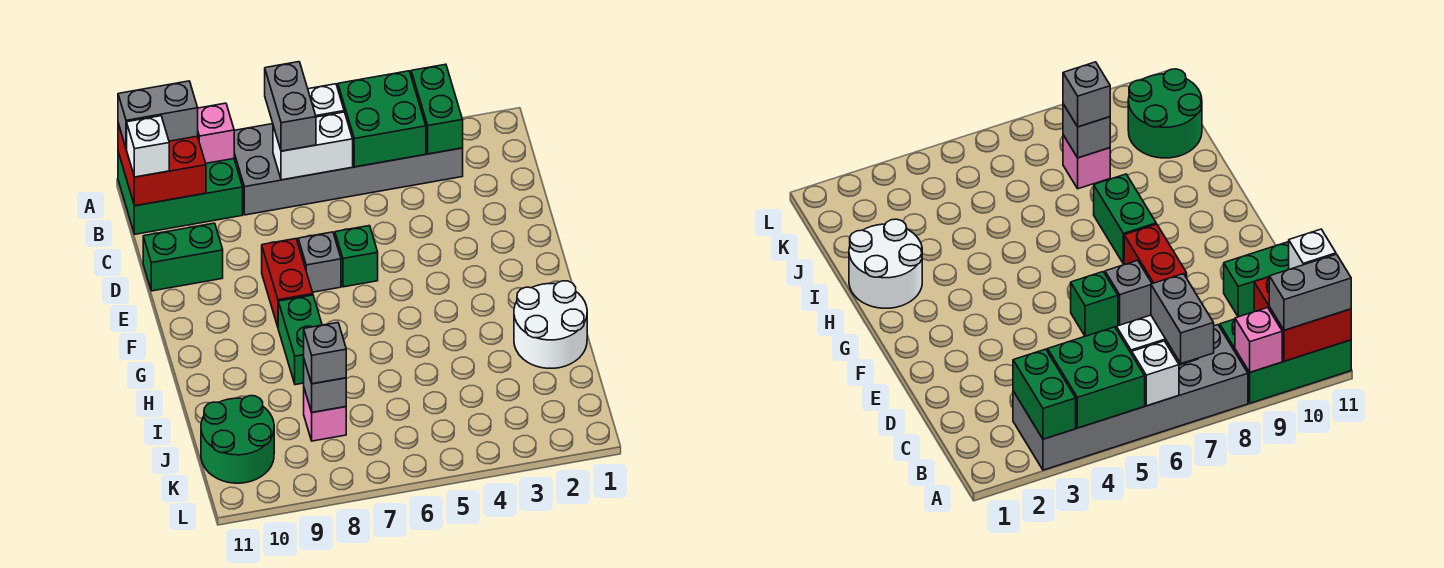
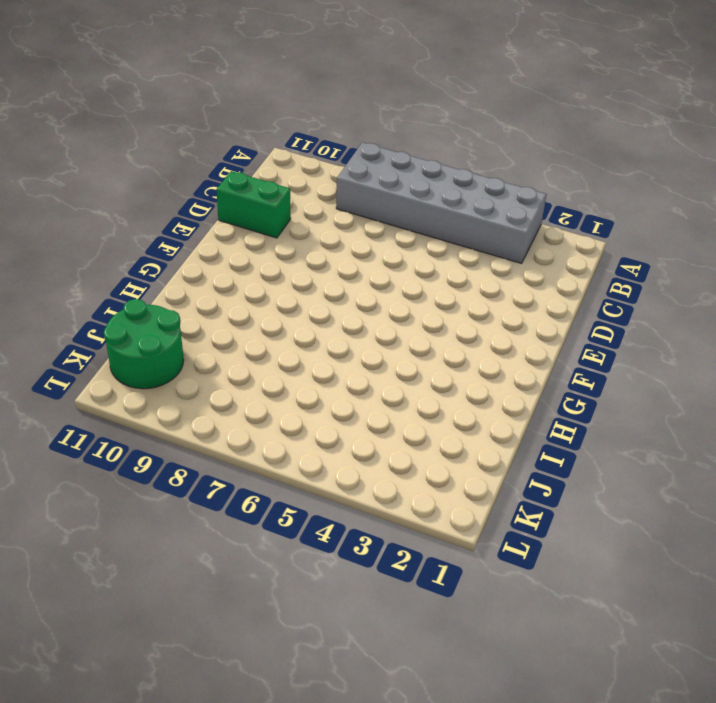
none -> green brick A9:B11 level 1
none -> green brick E6 level 1
none -> grey brick E7 level 1

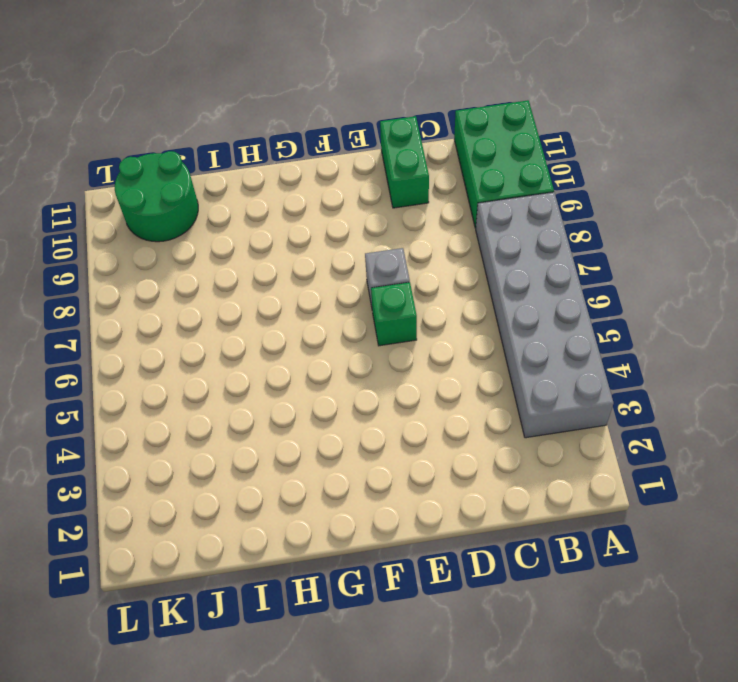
none -> red brick E8:F8 level 1
none -> green brick G8:H8 level 1
none -> white round brick H1:I2 level 1

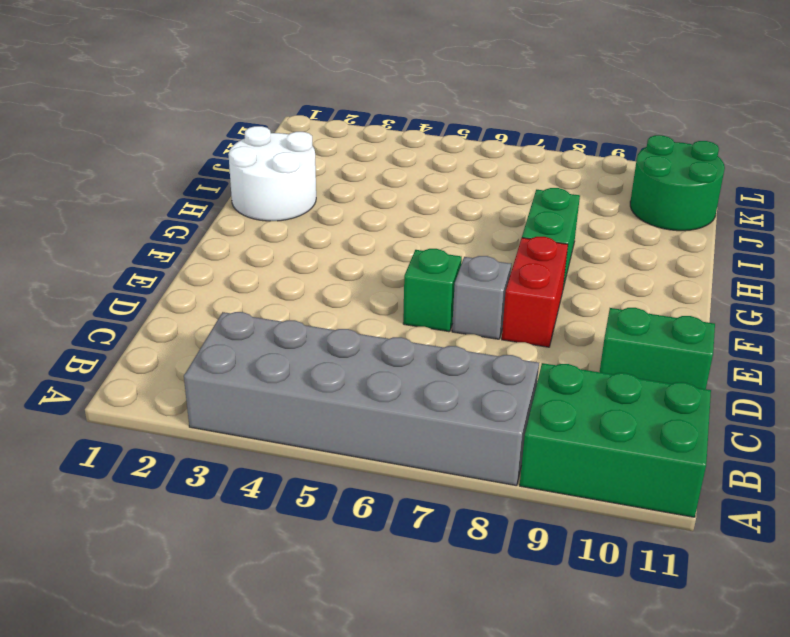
none -> pink brick J8 level 1
none -> green brick A3:B3 level 2
none -> green brick A4:B5 level 2

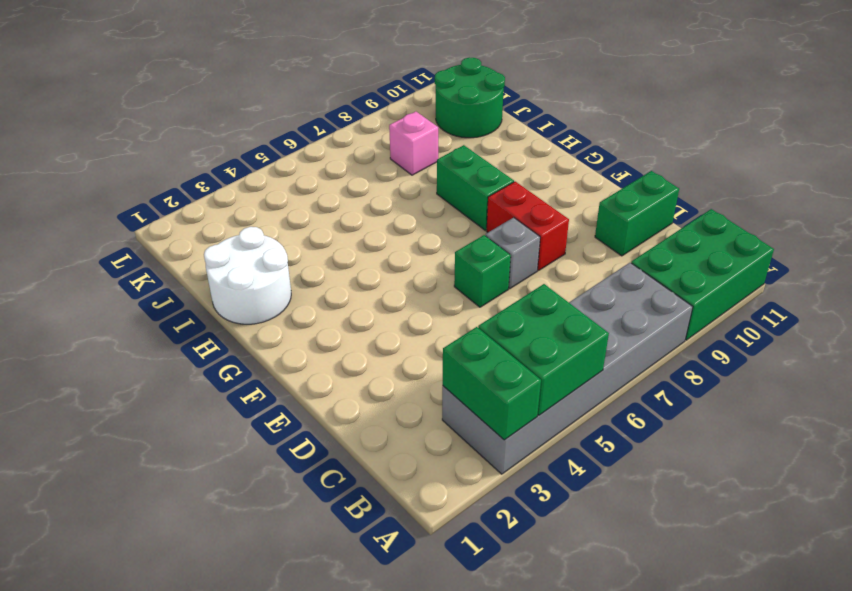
none -> white brick A6 level 2
none -> pink brick A9 level 2
none -> red brick A10:B11 level 2

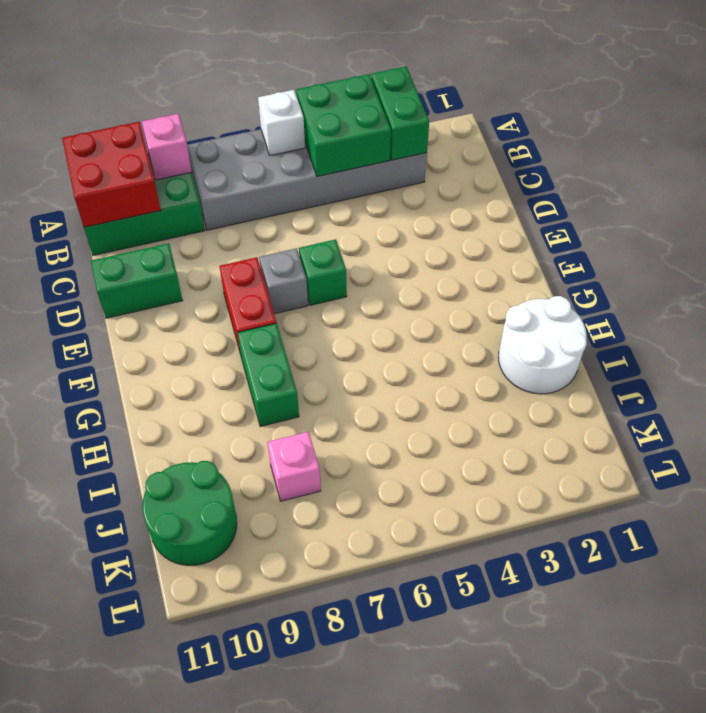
none -> white brick B6:B7 level 2
none -> grey brick J8 level 2
none -> grey brick A7:B7 level 3

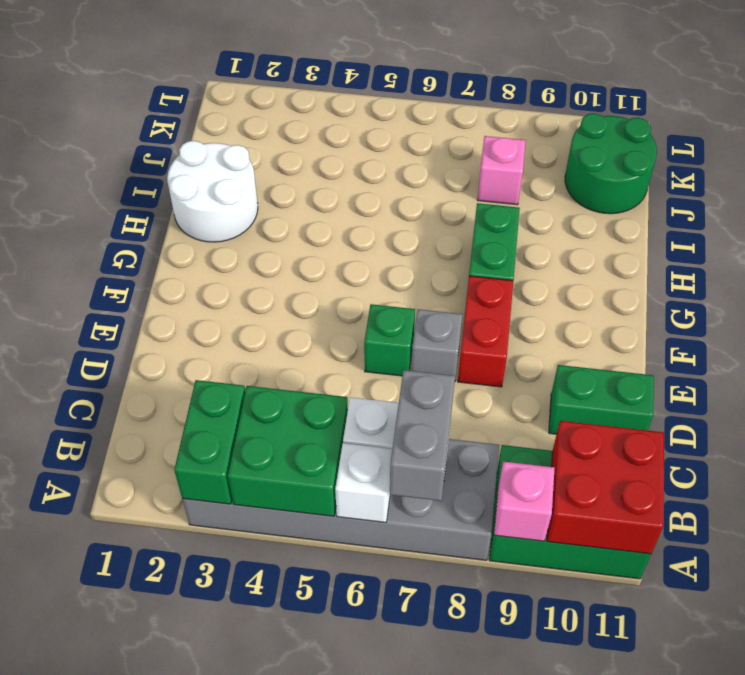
none -> grey brick J8 level 2
none -> grey brick A10:A11 level 3
none -> white brick B11 level 3

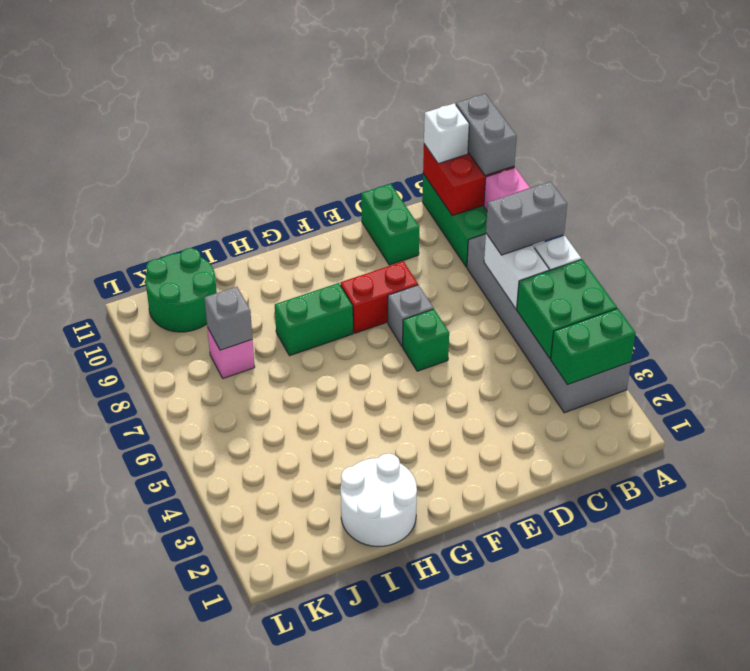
none -> grey brick J8 level 3

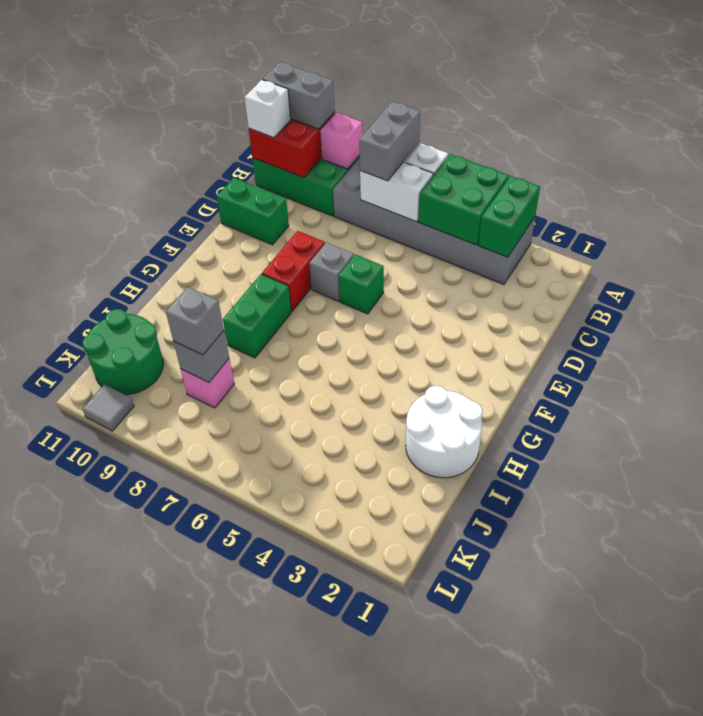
grey tile L10 level 1 -> none

